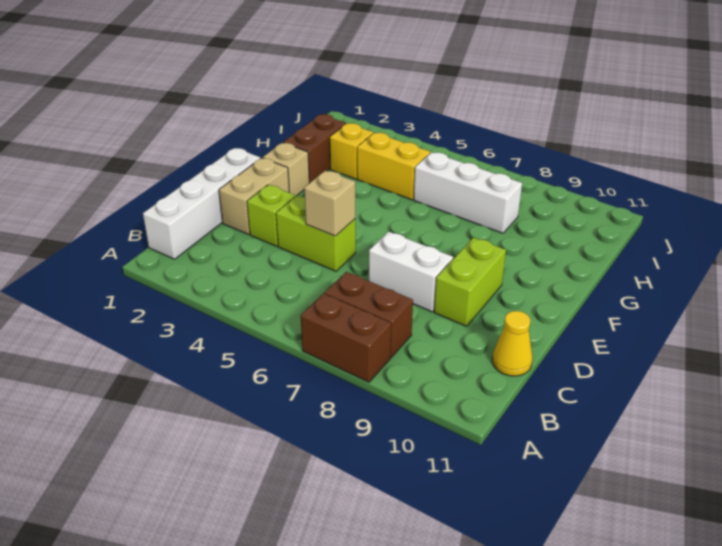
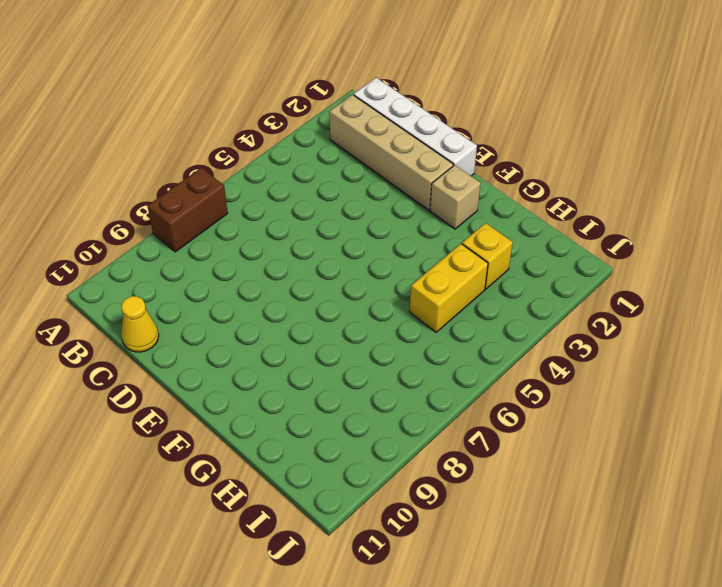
tan brick B2:E2 level 1 -> tan brick D2:E2 level 1
none -> brown brick B7:B8 level 1
none -> lime brick D3 level 1
none -> lime brick D4:D5 level 1

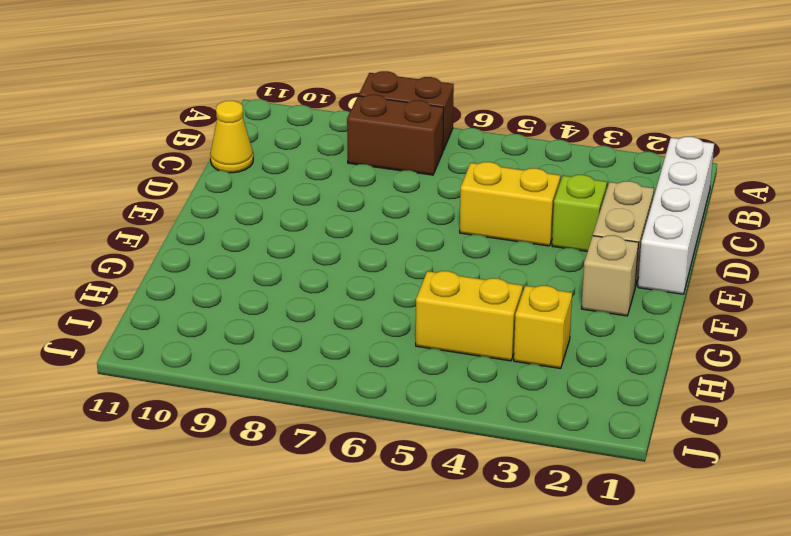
yellow brick D4:D5 level 1 -> lime brick D4:D5 level 1
none -> white brick D7:D8 level 1
none -> lime brick D9:E9 level 1
none -> brown brick G2:H2 level 1

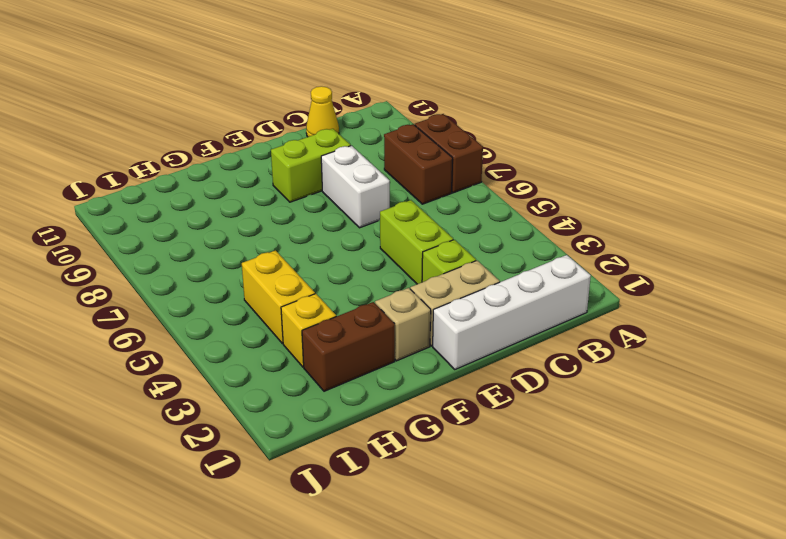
none -> white brick H6:H8 level 1
none -> tan brick D5 level 2

